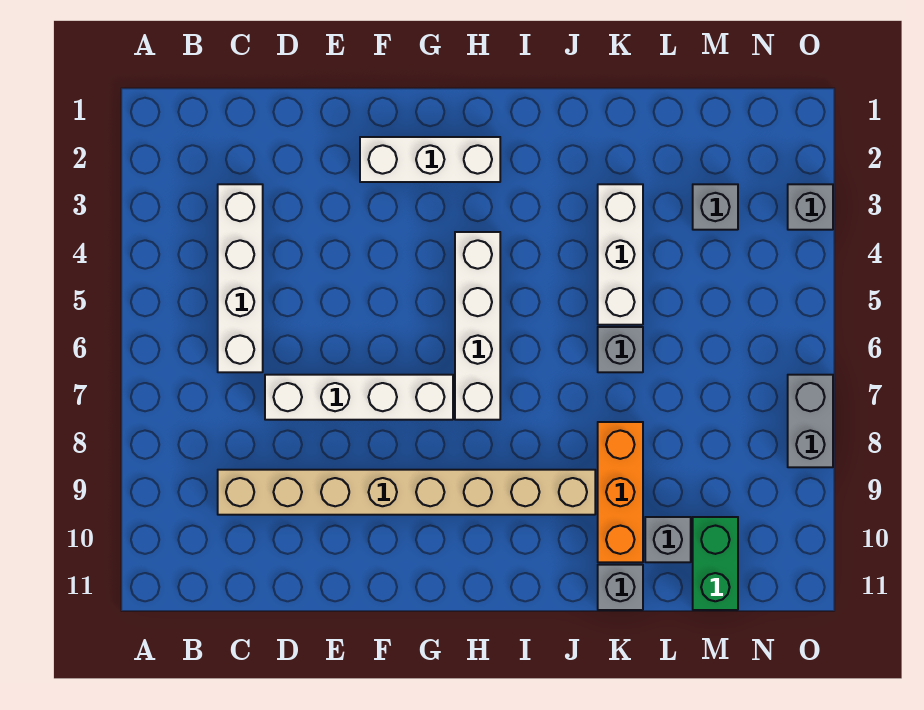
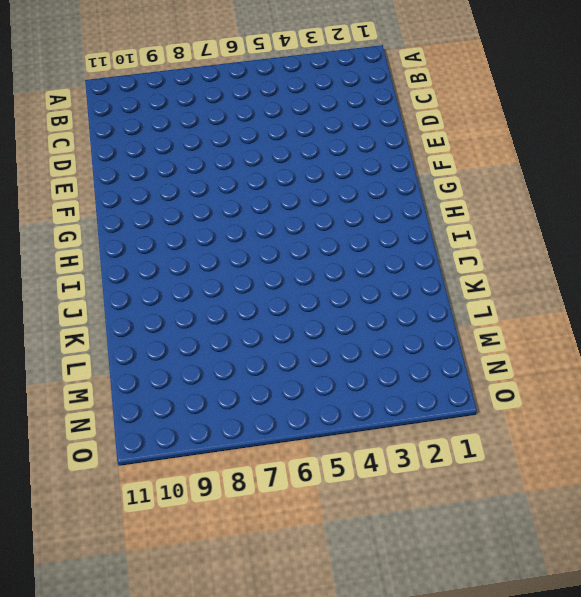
none -> white brick C3:C6 level 1
none -> tan brick C9:J9 level 1
none -> white brick D7:G7 level 1

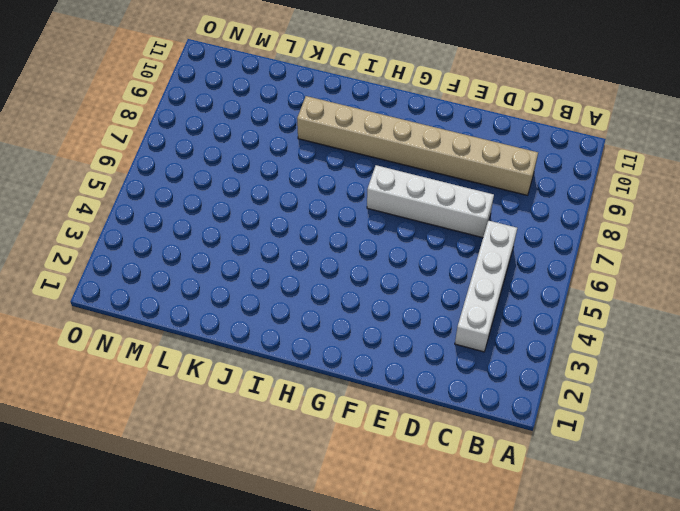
none -> white brick F2:H2 level 1
none -> white brick H4:H7 level 1
none -> white brick K3:K5 level 1

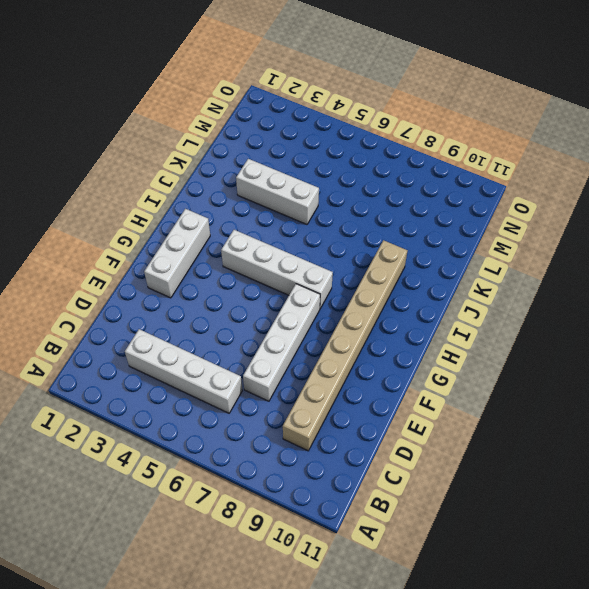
none -> grey brick K6 level 1
none -> orange brick K8:K10 level 1
none -> grey brick K11 level 1

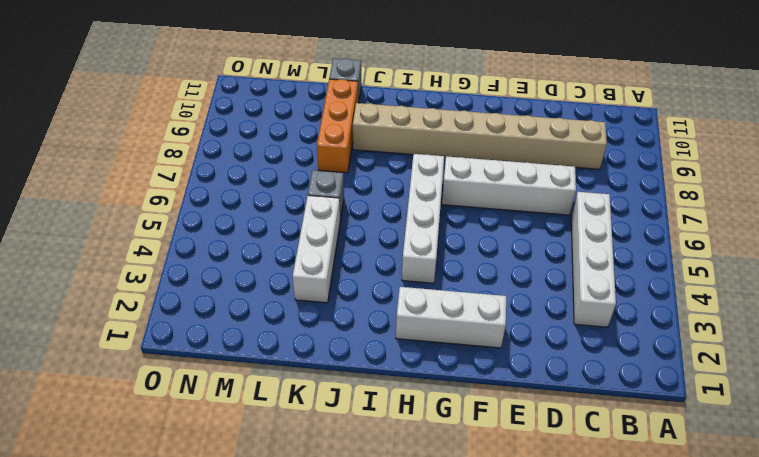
none -> grey brick L10 level 1
none -> grey brick M3 level 1
none -> green brick M10:M11 level 1

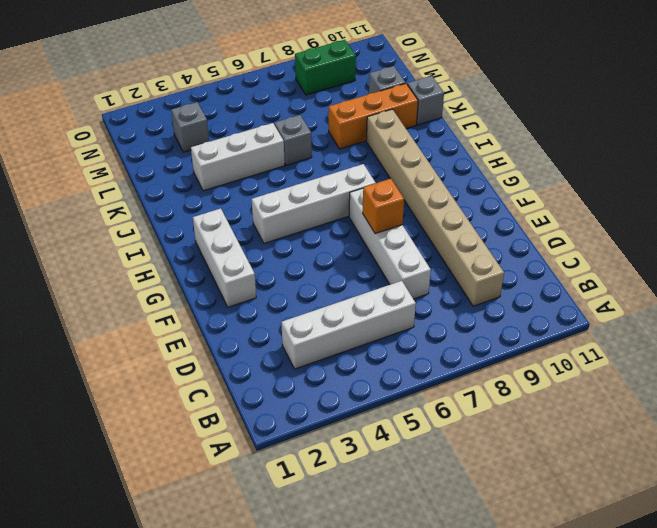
orange brick F7 level 2 -> none
green brick N8:N9 level 1 -> green brick M10:M11 level 1
none -> grey brick O3 level 1
none -> grey brick O7:O8 level 1

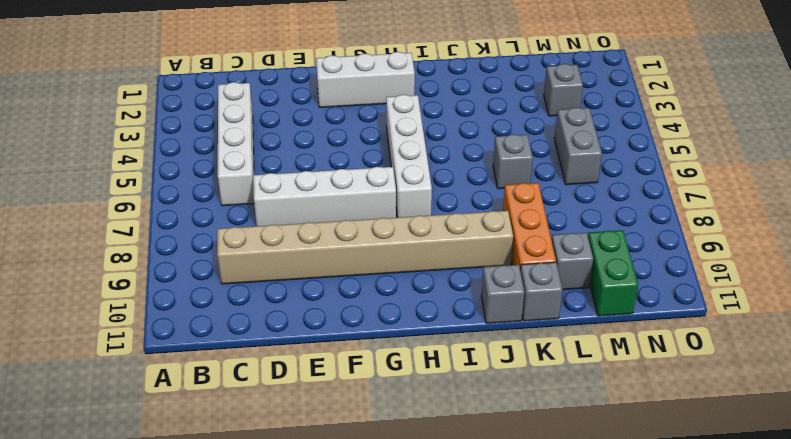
grey brick J11 level 1 -> grey brick O3 level 1
grey brick M5:M6 level 1 -> grey brick O7:O8 level 1
none -> white brick K3:K5 level 1

